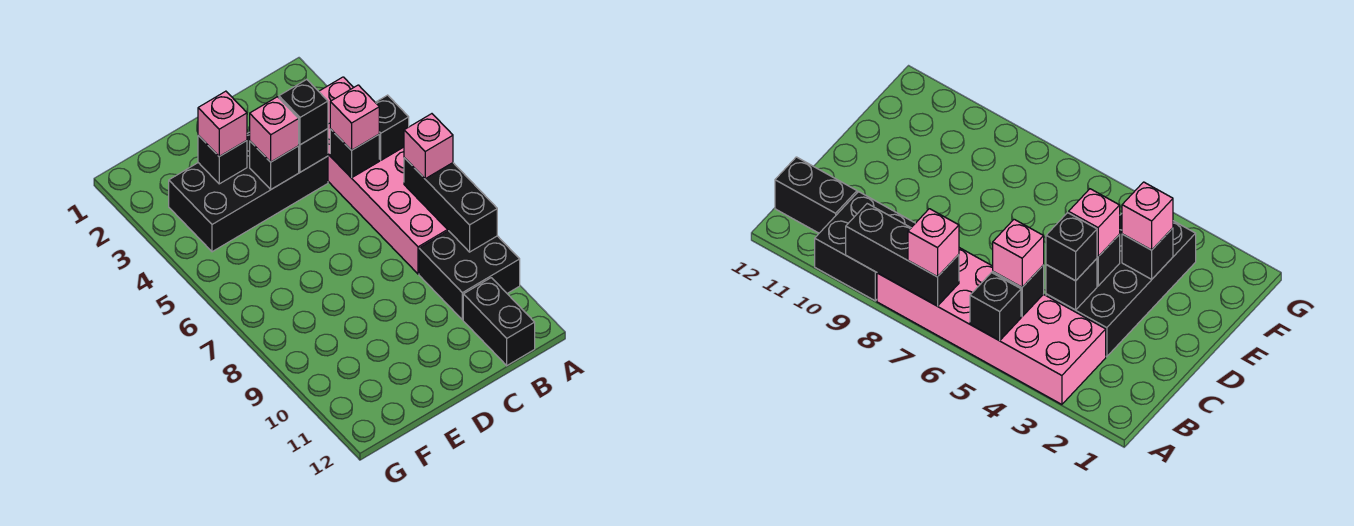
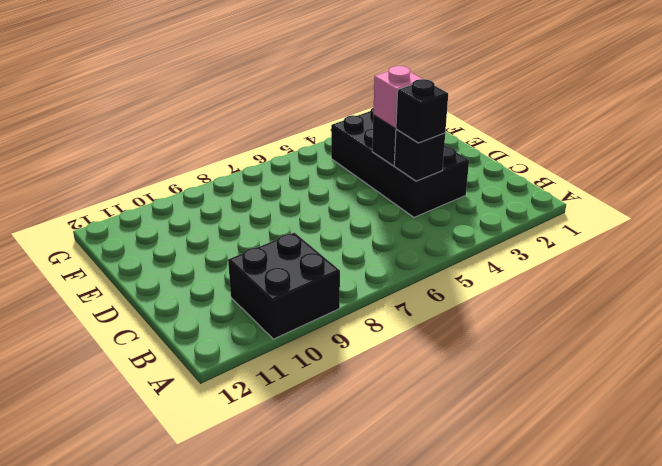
none -> pink brick A3:B8 level 1
none -> black brick B11:B12 level 1
none -> black brick A5 level 2

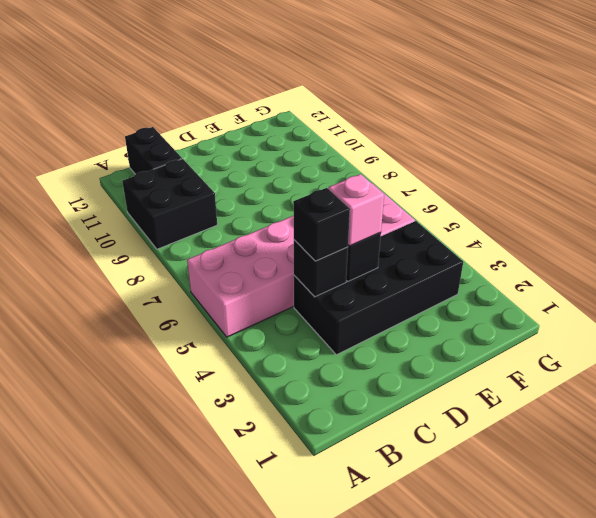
pink brick A5:F6 level 1 -> pink brick A3:B8 level 1
none -> black brick A5 level 2
none -> black brick A7:A9 level 2
none -> black brick B5 level 2

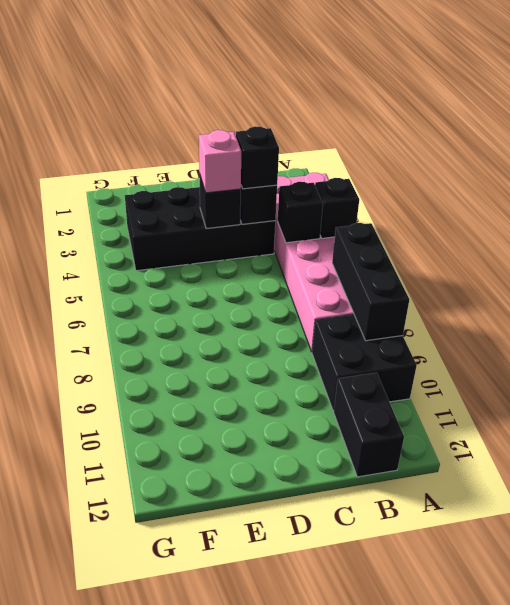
none -> black brick E3 level 2
none -> pink brick A7 level 3
none -> pink brick B5 level 3

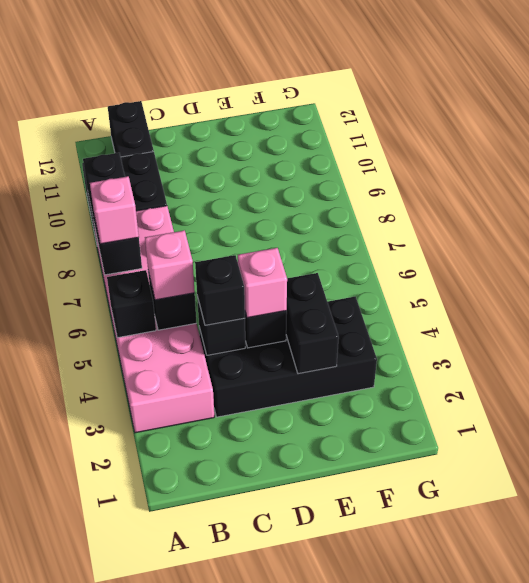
black brick E3:E4 level 2 -> black brick E3 level 2
none -> pink brick E3 level 3

